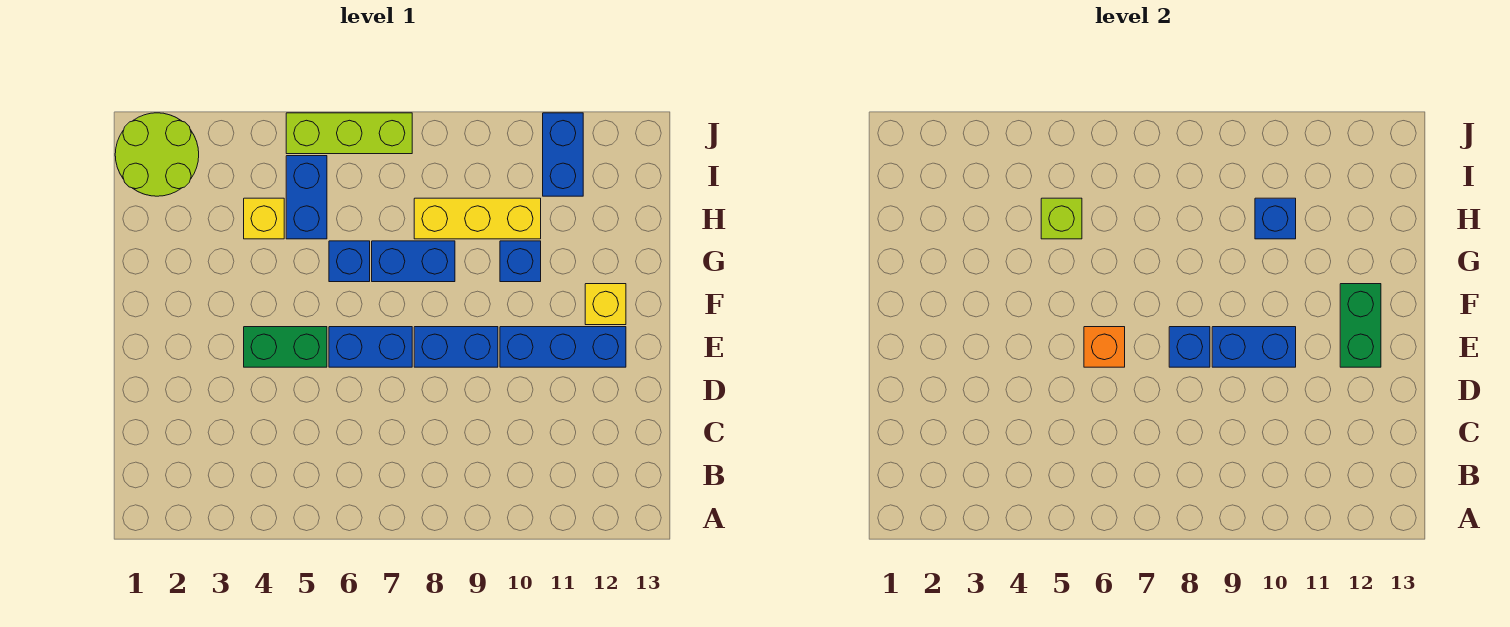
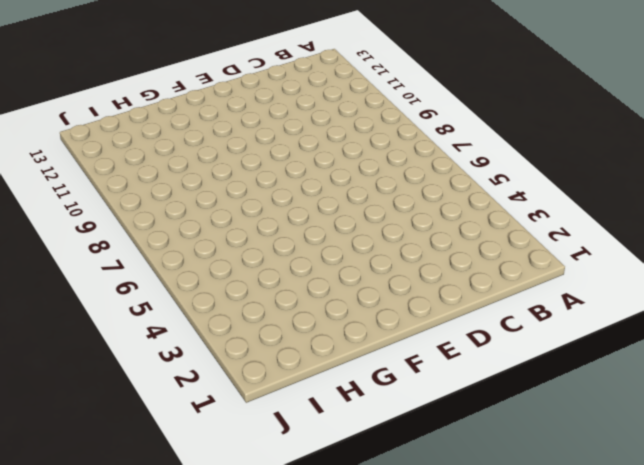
none -> green brick E4:E5 level 1
none -> blue brick E6:E7 level 1
none -> blue brick E8:E9 level 1

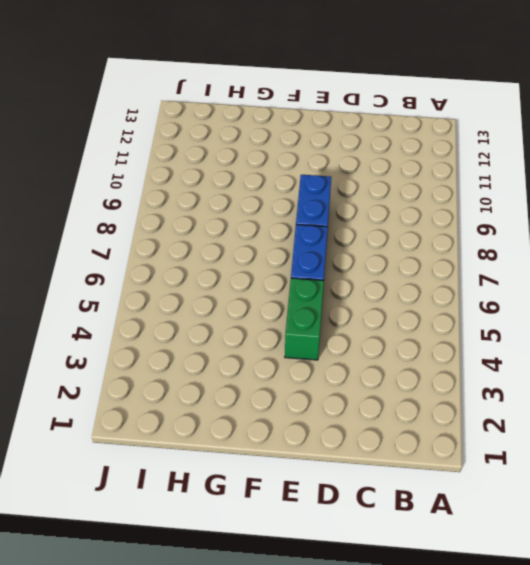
none -> blue brick E10:E12 level 1
none -> yellow brick F12 level 1
none -> blue brick G6 level 1

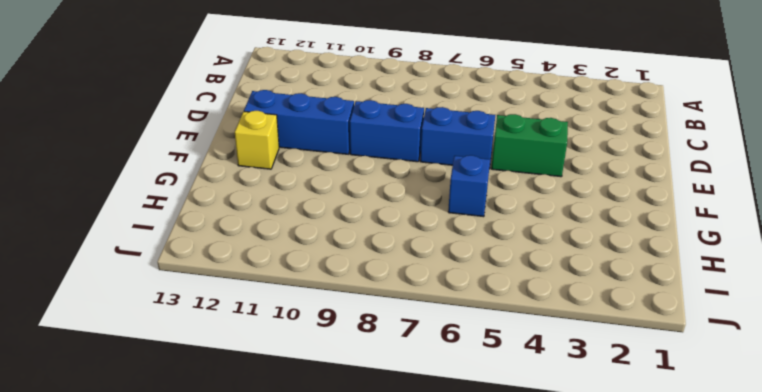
none -> blue brick G7:G8 level 1
none -> blue brick G10 level 1
none -> yellow brick H4 level 1

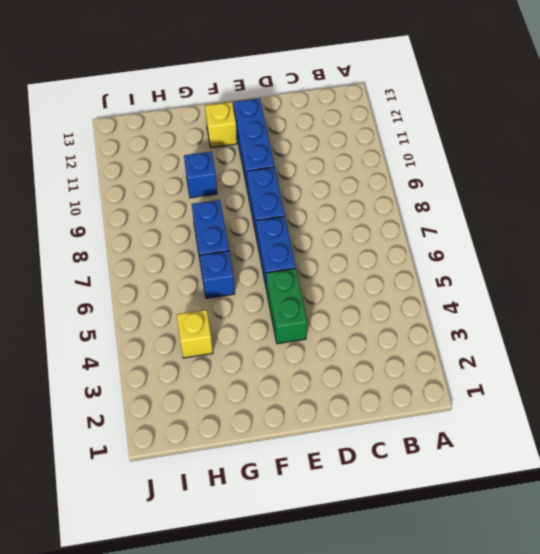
none -> blue brick H5:I5 level 1
none -> yellow brick H8:H10 level 1
none -> lime round brick I1:J2 level 1

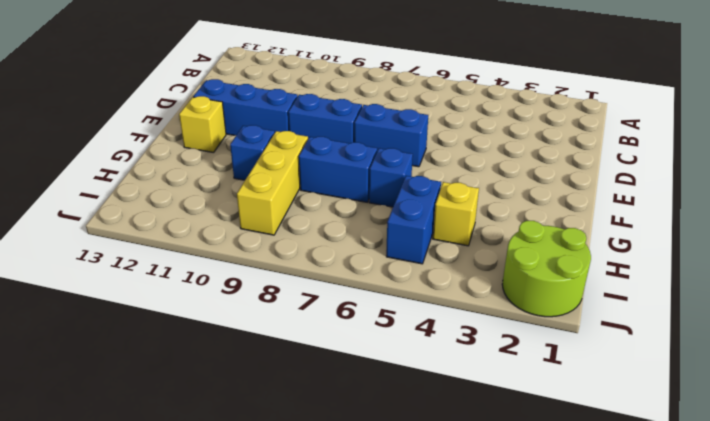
yellow brick G9:I9 level 1 -> yellow brick H8:H10 level 1
none -> green brick E4:E5 level 1
none -> blue brick I11:J11 level 1
none -> lime brick J5:J7 level 1

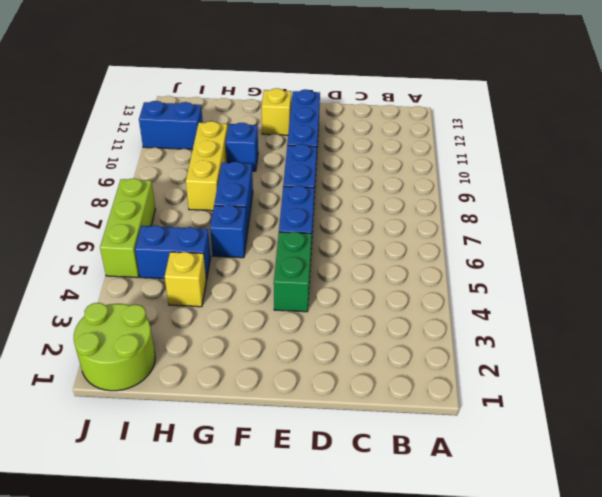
none -> orange brick E6 level 2
none -> blue brick E8 level 2
none -> blue brick E9:E10 level 2

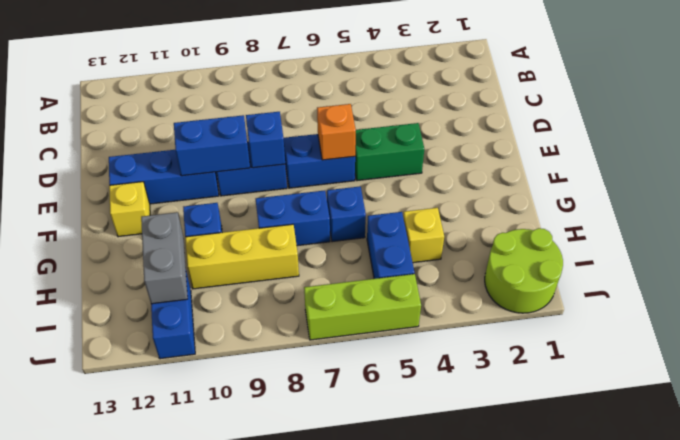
grey brick H11:I11 level 2 -> none
none -> green brick E12:F12 level 2
none -> lime brick H5 level 2
none -> blue brick H10 level 2

